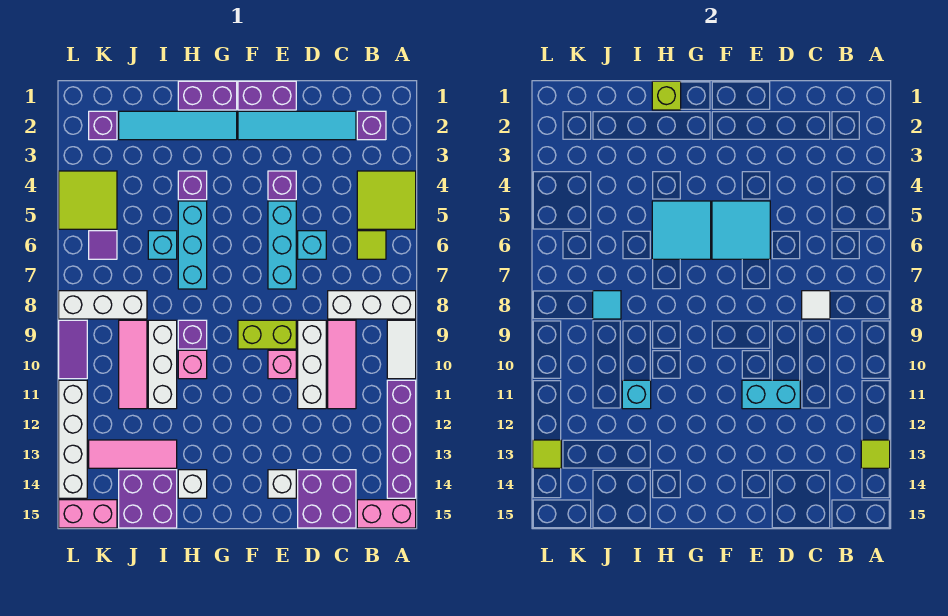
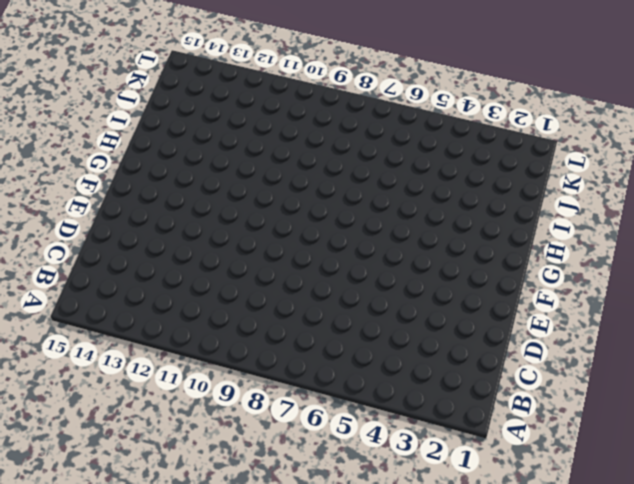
none -> lime tile A4:B5 level 1
none -> white brick A8:C8 level 1
none -> white tile A9:A10 level 1
none -> purple brick A11:A14 level 1

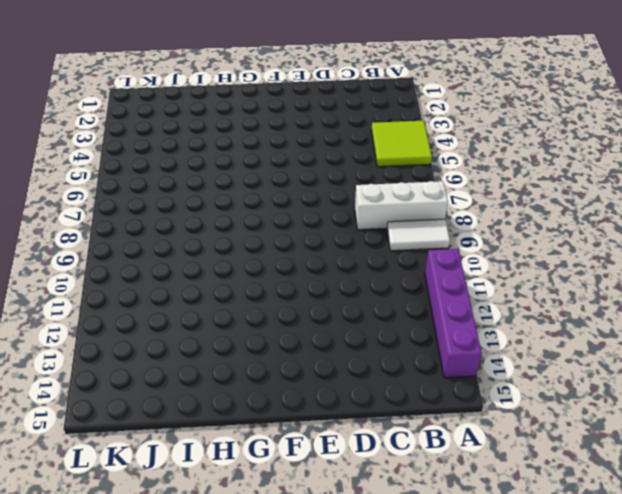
white tile A9:B9 level 1 -> white tile A9:A10 level 1
none -> pink brick A15:B15 level 1
none -> purple brick B2 level 1
none -> lime tile B6 level 1
none -> cyan tile C2:F2 level 1

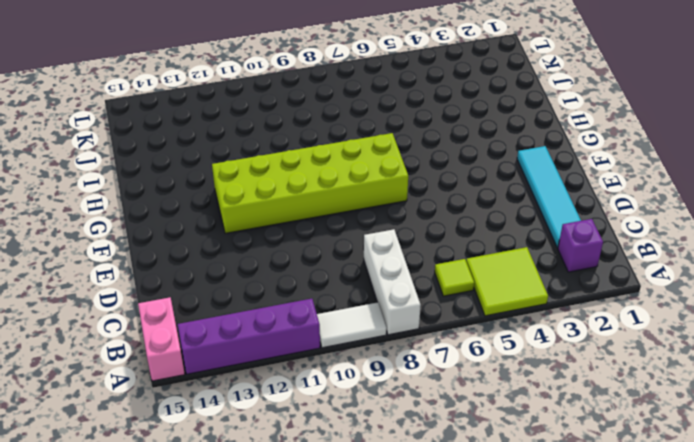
lime brick F7:G12 level 1 -> lime brick E9:F9 level 1
none -> pink tile C9:C11 level 1
none -> purple brick C14:D15 level 1
none -> cyan brick D6 level 1
none -> white brick D9:D11 level 1

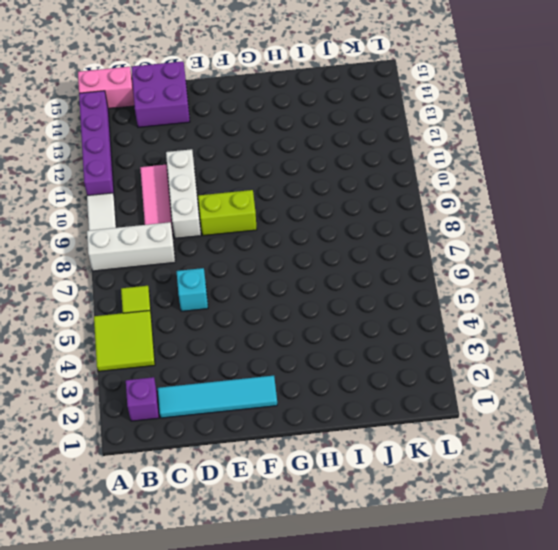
none -> purple brick E1:F1 level 1
none -> purple brick E4 level 1
none -> cyan brick E5:E7 level 1
none -> pink brick E10 level 1

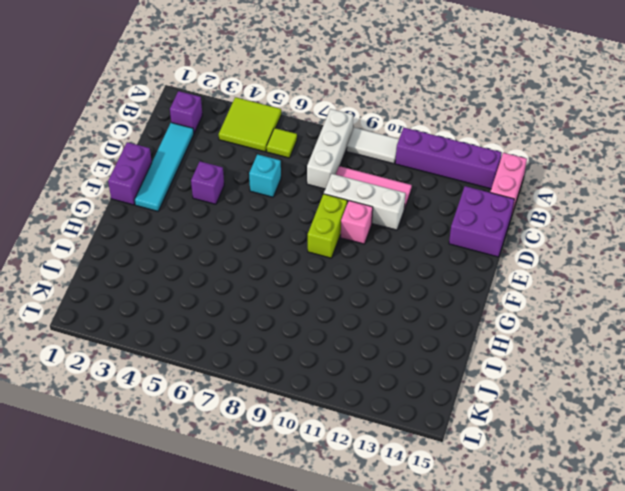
none -> cyan brick E5:E7 level 1
none -> white brick E14 level 1
none -> purple brick G1:H1 level 1
none -> cyan tile G2:J2 level 1

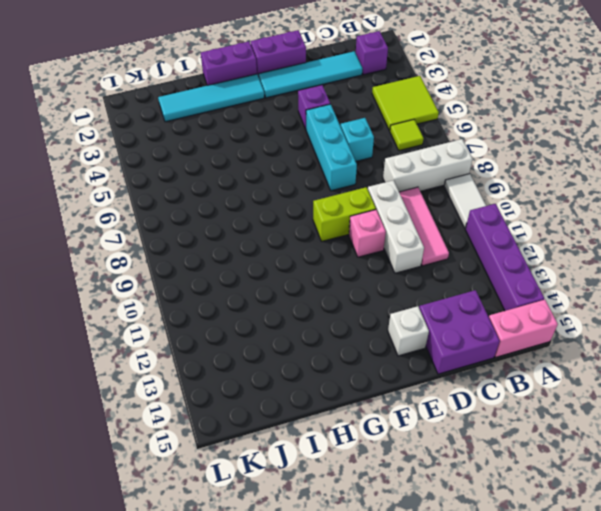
none -> purple brick H4 level 1
none -> cyan brick H5:H7 level 1
none -> purple brick H9 level 1
none -> pink brick H10 level 1

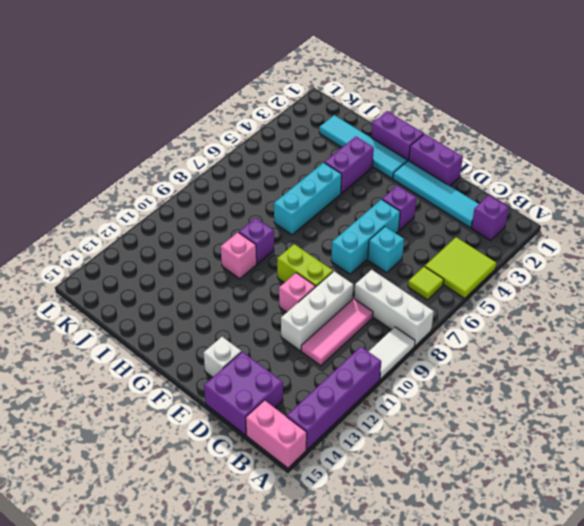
purple brick H3:H4 level 1 -> purple brick H4 level 1
none -> white brick H14 level 1
none -> cyan brick I6 level 1
none -> white brick I9:I11 level 1
none -> pink tile I13:K13 level 1

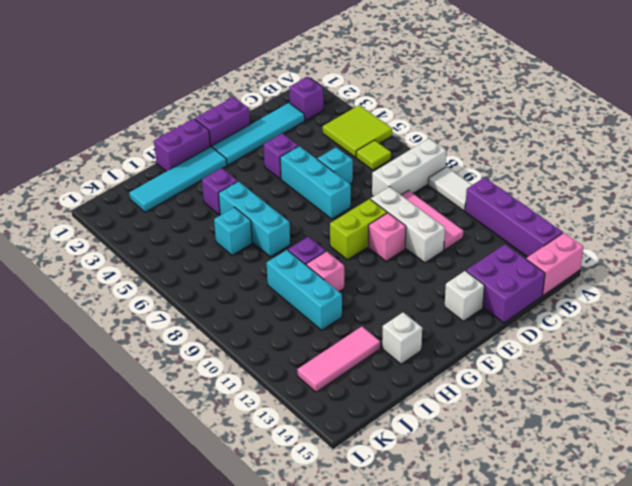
cyan brick I9:I11 level 1 -> white brick I9:I11 level 1
none -> purple brick I14:J15 level 1
none -> white brick J8:L8 level 1
none -> pink tile J9:J11 level 1
none -> purple brick K2 level 1

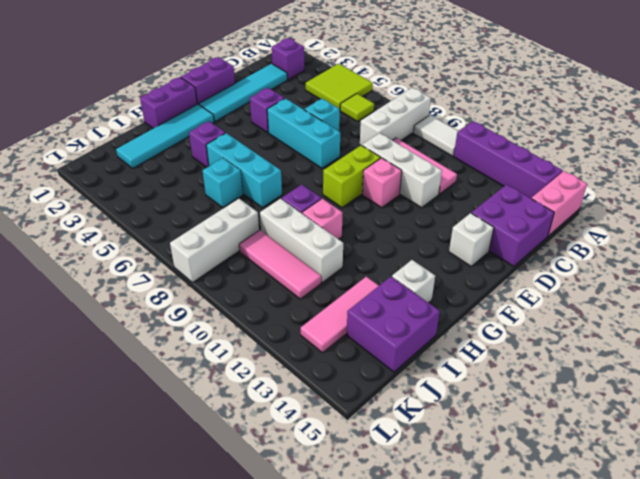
none -> purple brick K2 level 1
none -> lime tile K4:L5 level 1
none -> purple tile K6 level 1
none -> pink brick K15:L15 level 1

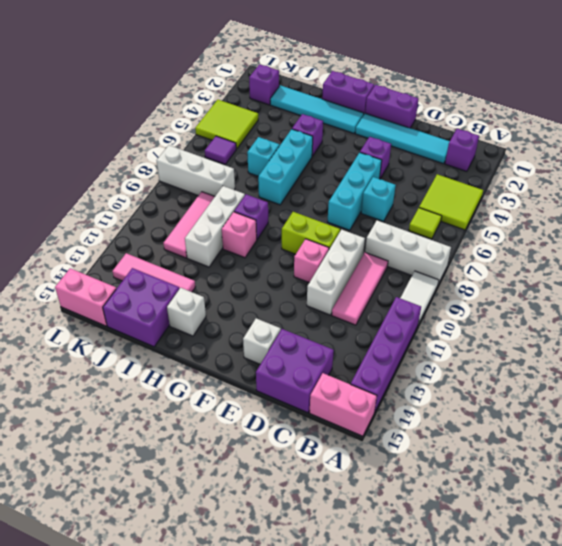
none -> purple tile L9:L10 level 1
none -> white brick L11:L14 level 1
none -> lime tile A13 level 2
none -> white tile C8 level 2

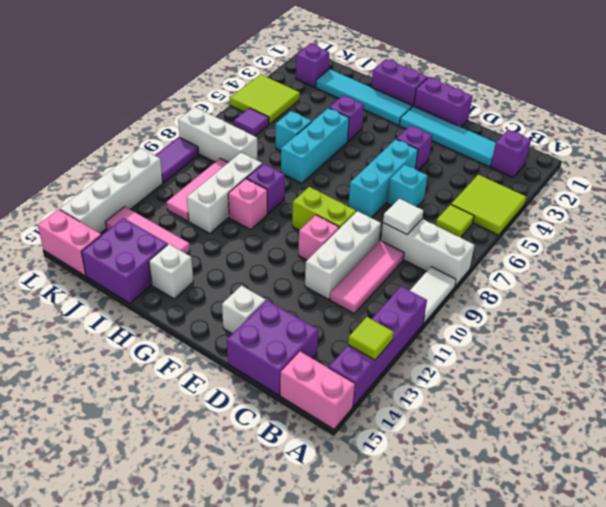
none -> cyan brick D11:E11 level 2
none -> cyan tile E5:F6 level 2
none -> cyan tile G5:H6 level 2
none -> lime brick H1 level 2

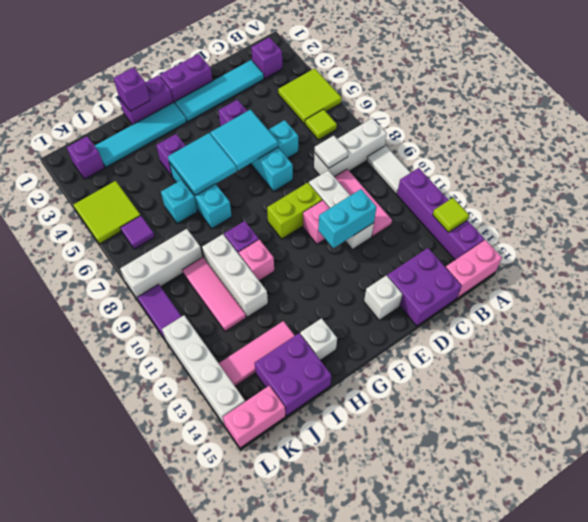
purple brick H1 level 2 -> lime brick H1 level 2
none -> cyan brick I11 level 2
none -> cyan tile J8 level 2
none -> lime tile L13 level 2

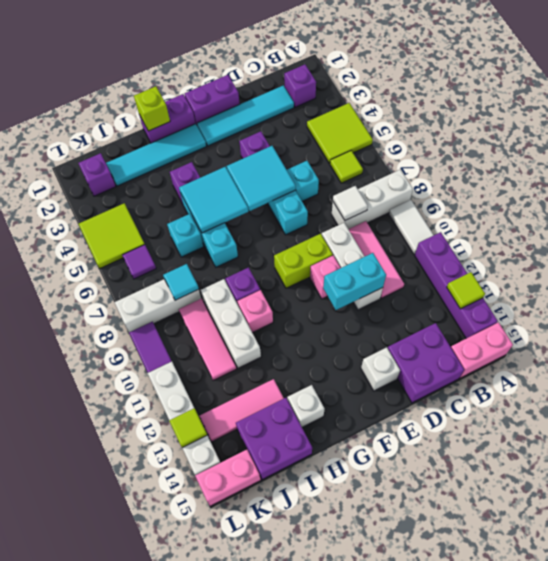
none -> cyan brick I11 level 2

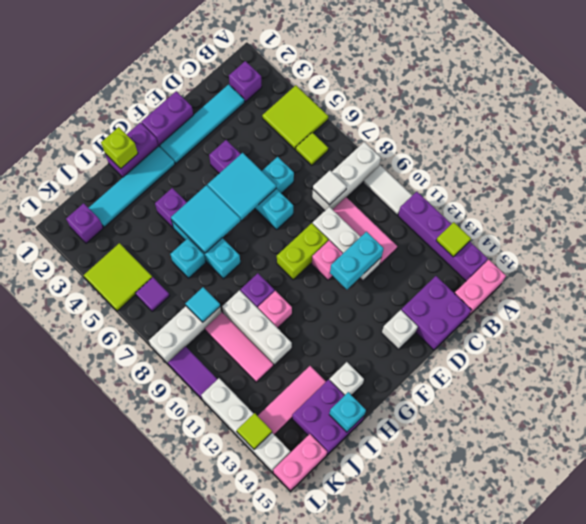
cyan brick I15 level 2 -> cyan brick I11 level 2

